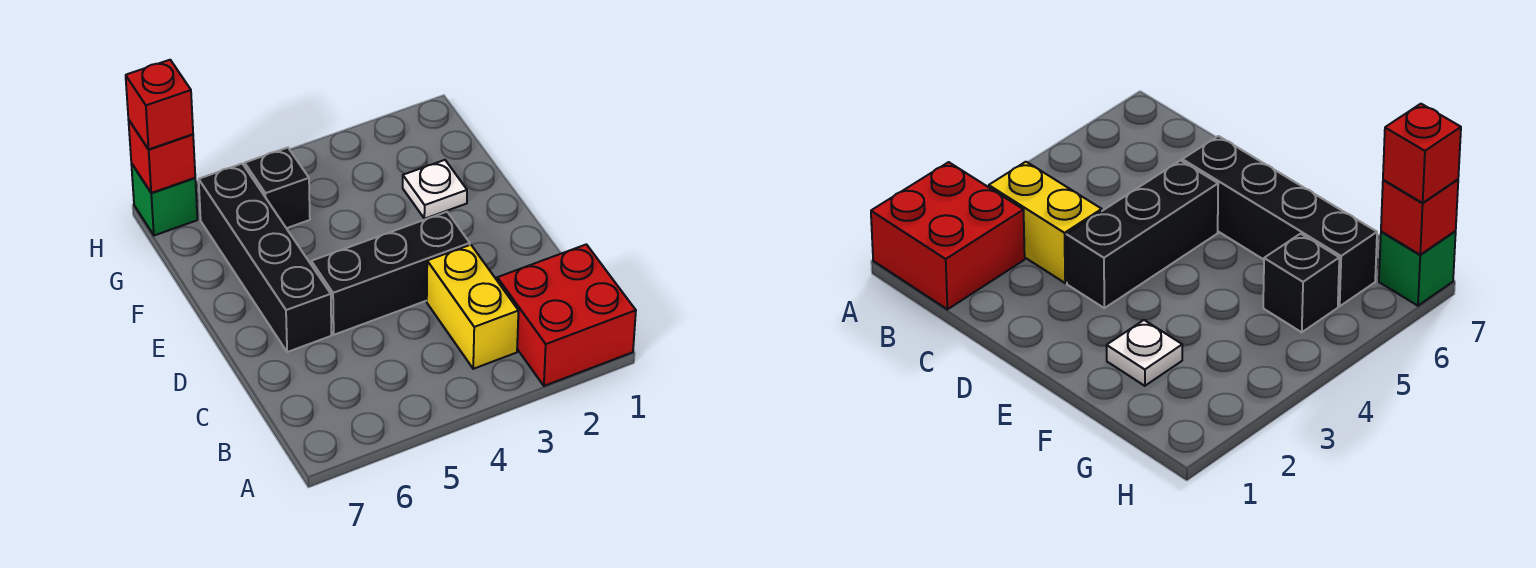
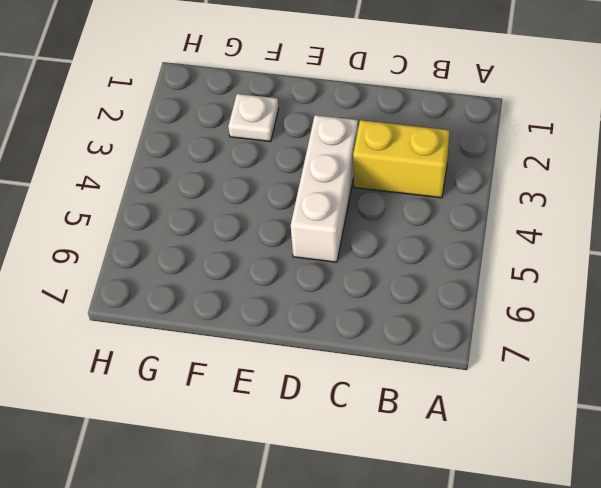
white brick D3:D5 level 1 -> black brick D3:D5 level 1
none -> red brick A1:B2 level 1
none -> black brick D6:G6 level 1

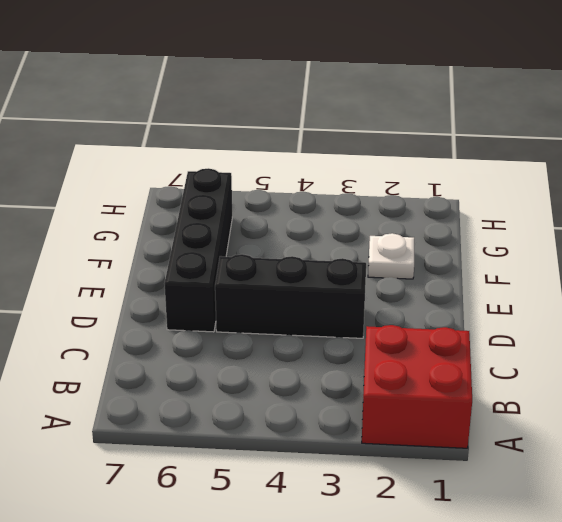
none -> yellow brick B3:C3 level 1
none -> black brick G5 level 1

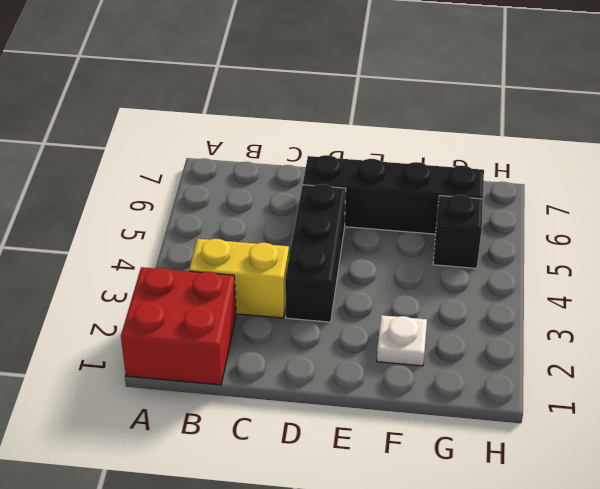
none -> green brick H7 level 1
none -> red brick H7 level 2

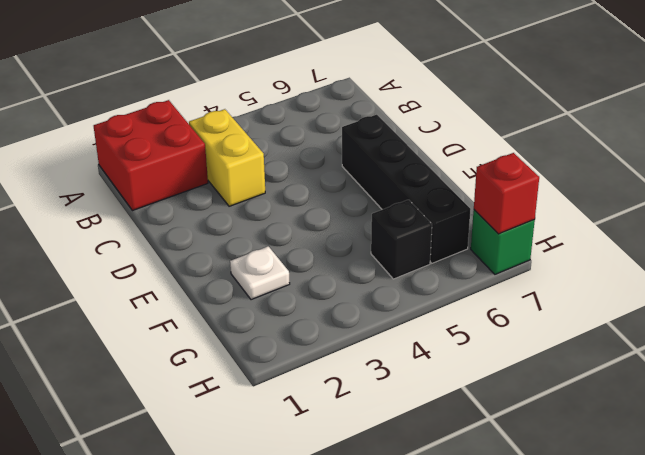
none -> black brick D3:D5 level 1
none -> red brick H7 level 3

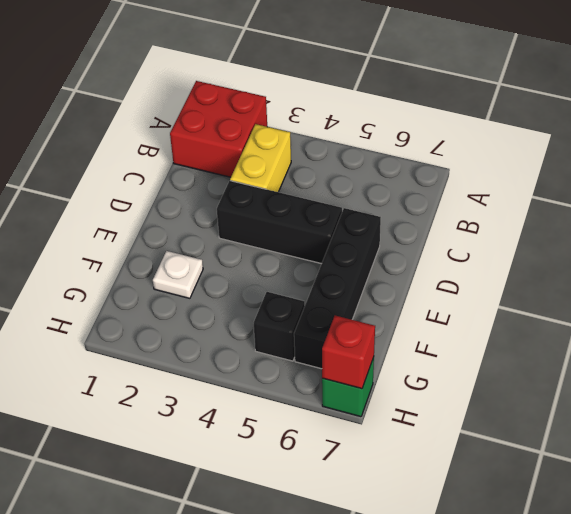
none -> red brick H7 level 3

